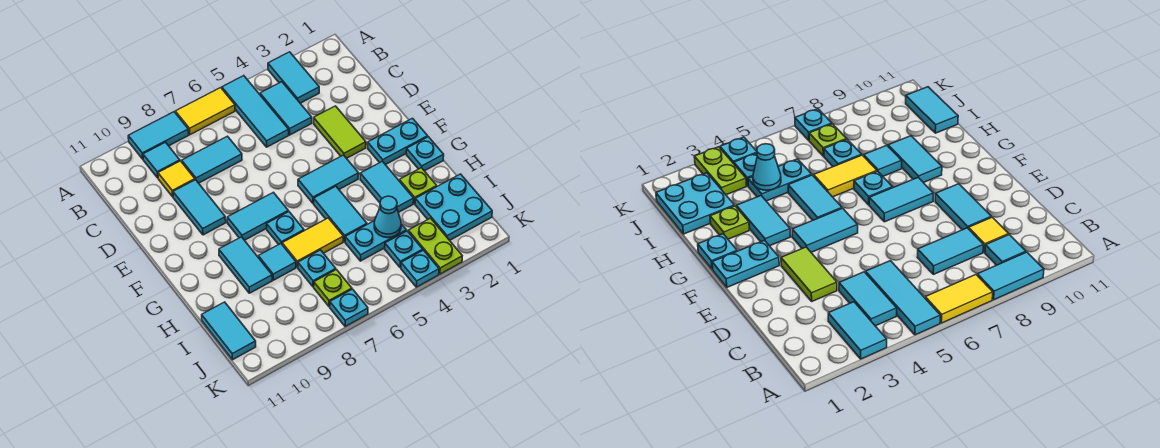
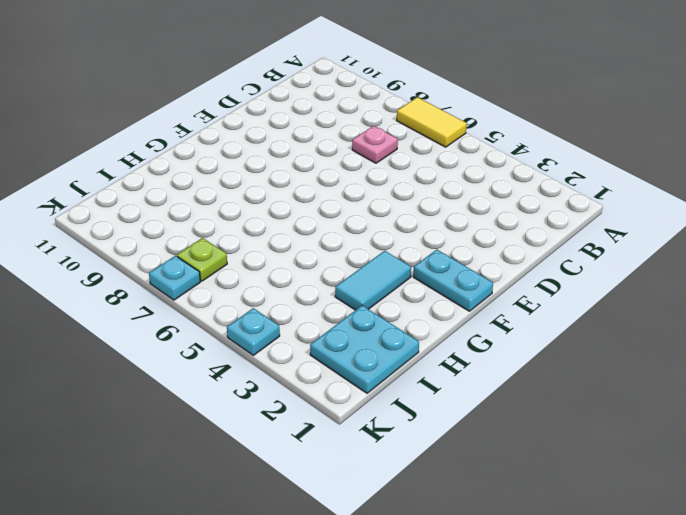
pink plate C7 level 1 -> cyan tile C7:C8 level 1
none -> cyan tile A3:B3 level 1
none -> cyan tile A5:C5 level 1
none -> cyan tile A8:A9 level 1
none -> cyan tile B4:C4 level 1

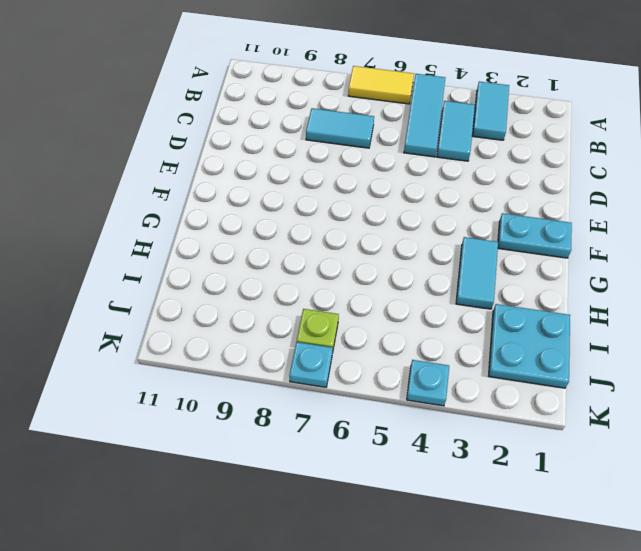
none -> cyan tile A8:A9 level 1
none -> cyan tile B9 level 1
none -> yellow tile C9 level 1
none -> lime tile D3:E3 level 1

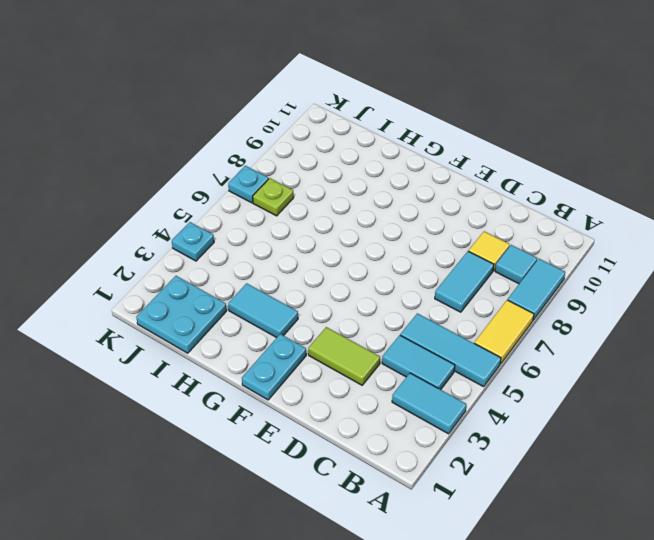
none -> cyan tile D9:E9 level 1
none -> cyan tile F4:F5 level 1
none -> cyan tile F7:F8 level 1
none -> cyan plate G1 level 1

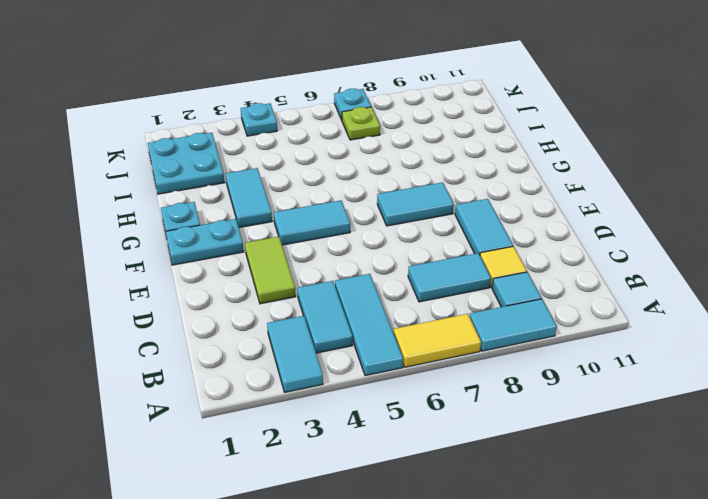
none -> cyan tile G5:H5 level 1
none -> cyan plate G7 level 1
none -> cyan tile G9:H9 level 1
none -> lime plate H2 level 1

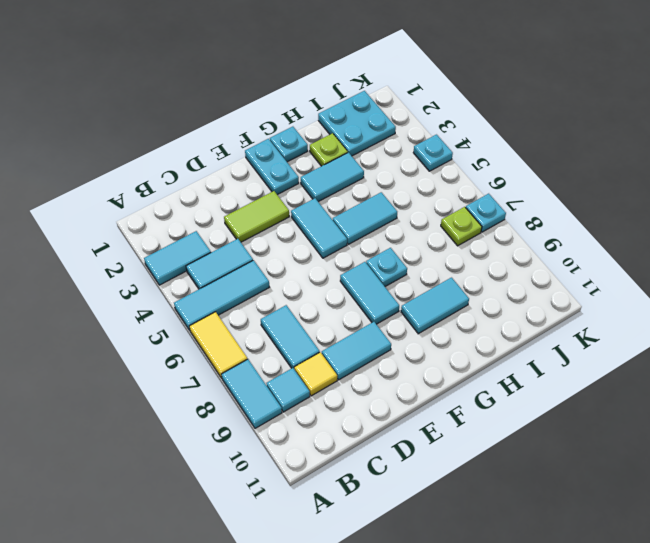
none -> yellow tile H6:H7 level 1
none -> cyan tile H8 level 1
none -> cyan plate I4:I5 level 1
none -> cyan plate I7 level 1

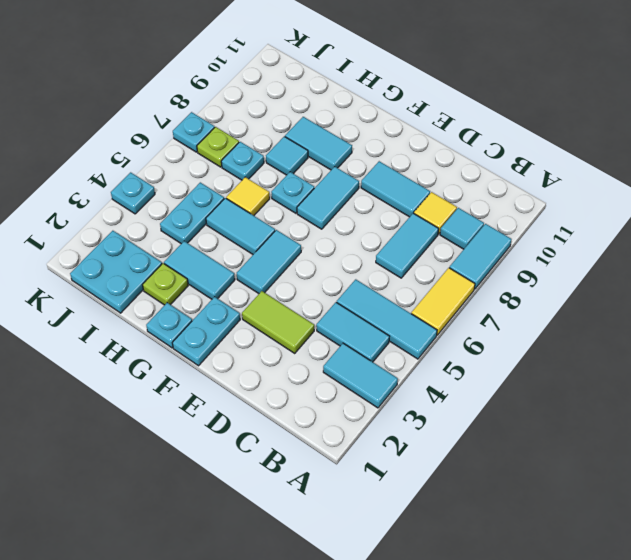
yellow tile H6 level 1 -> yellow tile H6:H7 level 1
none -> cyan tile I11:J11 level 1
none -> lime plate J3:K3 level 1
none -> cyan plate J4 level 1
none -> cyan cone I4 level 2

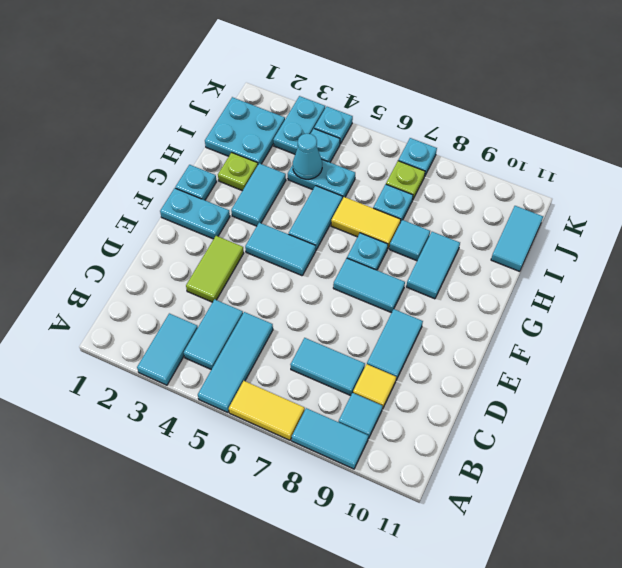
cyan plate J3:K3 level 1 -> lime plate J3:K3 level 1

